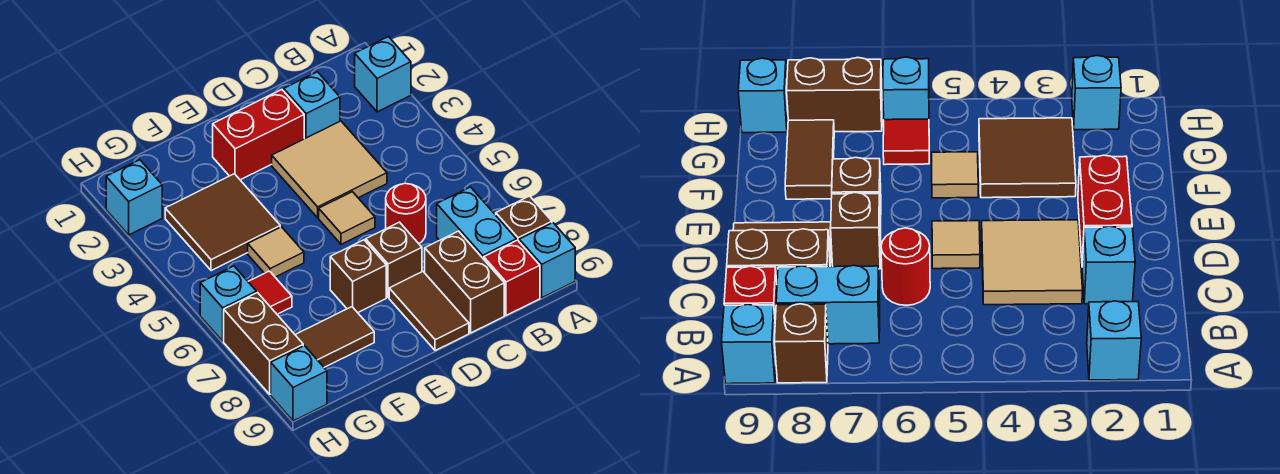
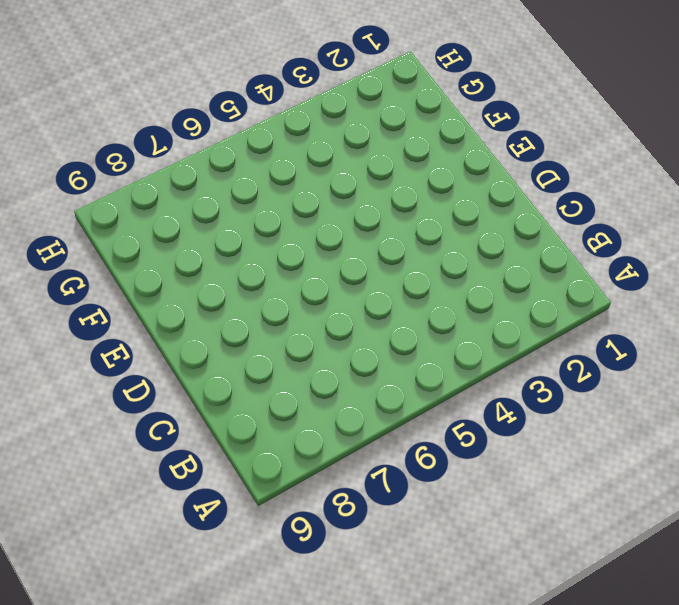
none -> cyan brick A2 level 1
none -> brown brick A8 level 1
none -> cyan brick A9 level 1

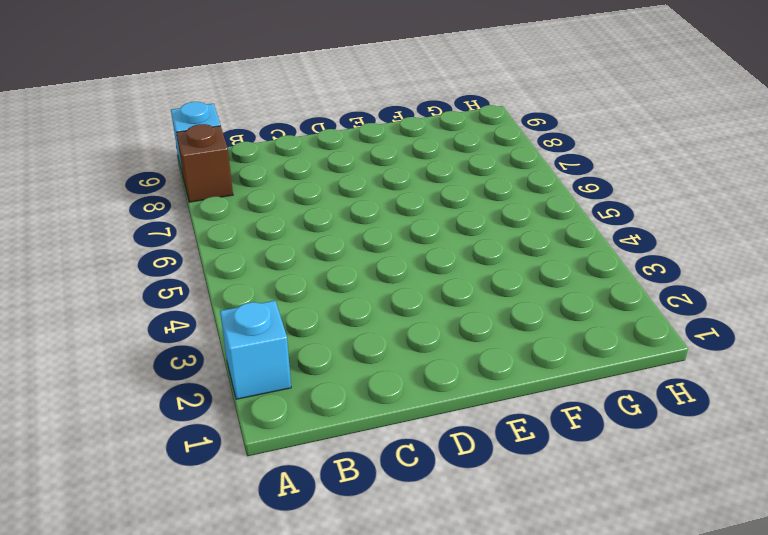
none -> cyan brick B7:B8 level 1
none -> red brick B9 level 1
none -> cyan brick C2 level 1

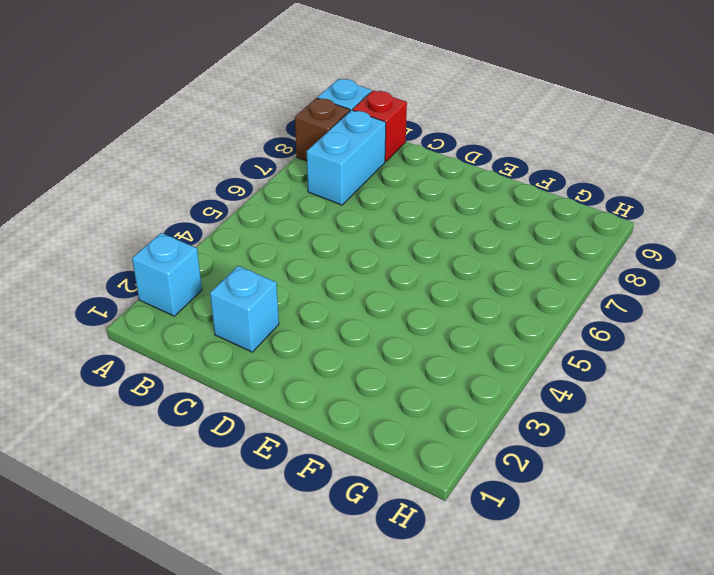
none -> tan tile C3:D4 level 1
none -> red round brick C6 level 1
none -> brown brick C8:C9 level 1

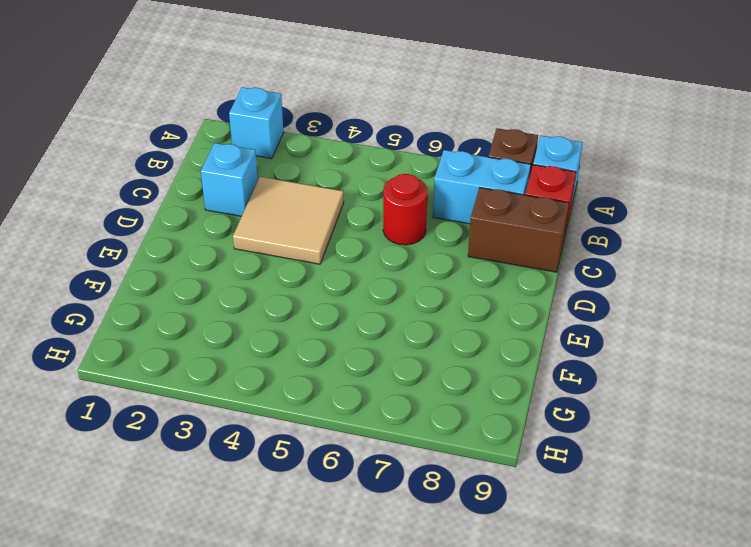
none -> red brick D2:E2 level 1
none -> tan tile D5 level 1
none -> brown brick D7 level 1

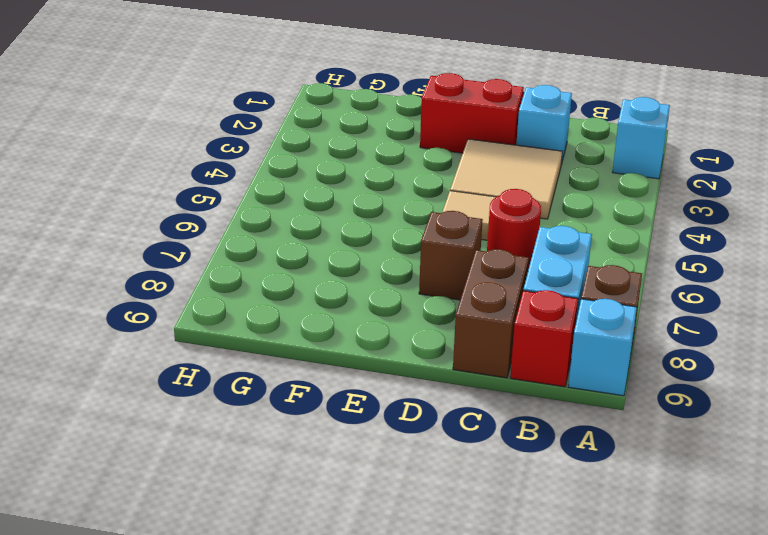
none -> brown tile D8:D9 level 1
none -> brown brick E7 level 1
none -> brown tile F3:G4 level 1

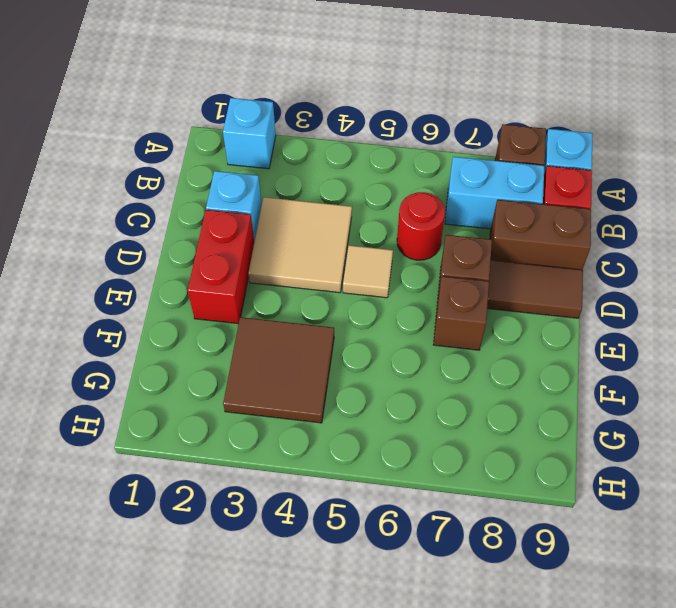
none -> tan tile F5 level 1
none -> brown tile F8:G8 level 1
none -> red tile G6 level 1

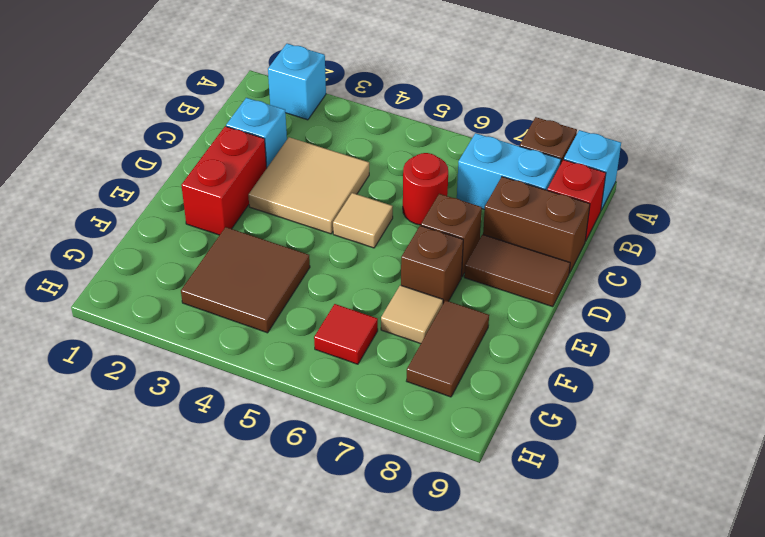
tan tile F7 level 1 -> tan tile F5 level 1
none -> cyan brick H2 level 1
none -> cyan brick H6 level 1
none -> brown brick H7:H8 level 1

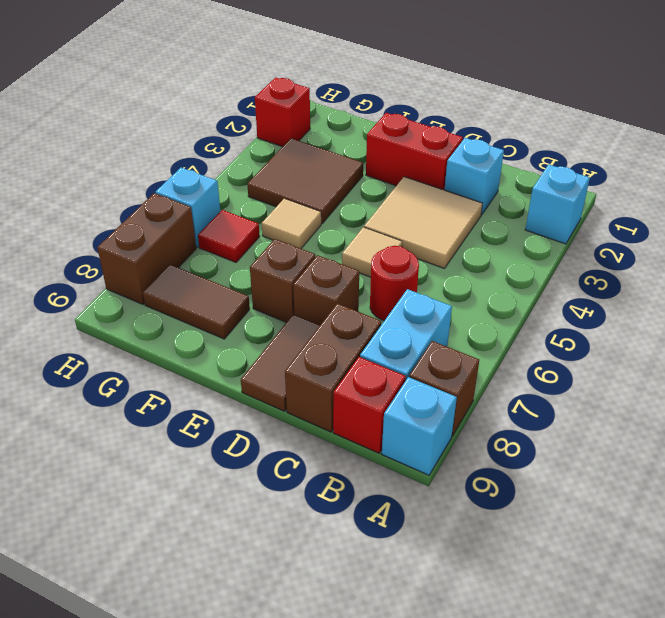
red brick H2 level 1 -> cyan brick H2 level 1
none -> cyan brick H9 level 1

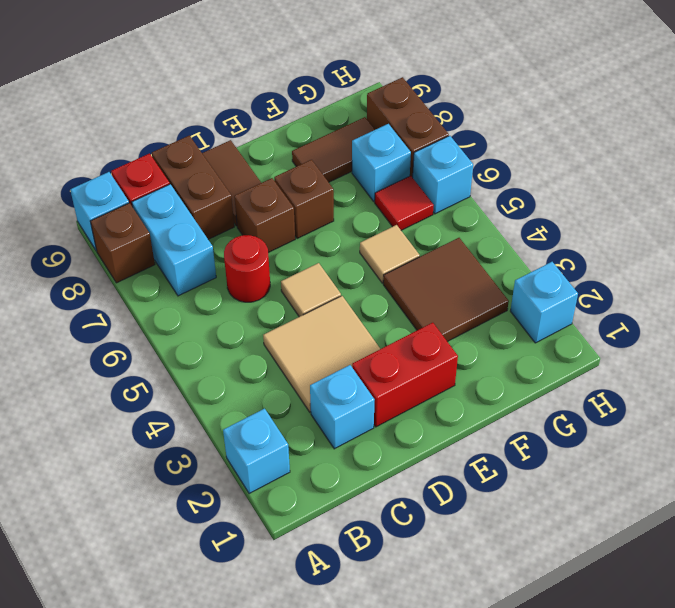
cyan brick G7 level 1 -> cyan brick H9 level 1

